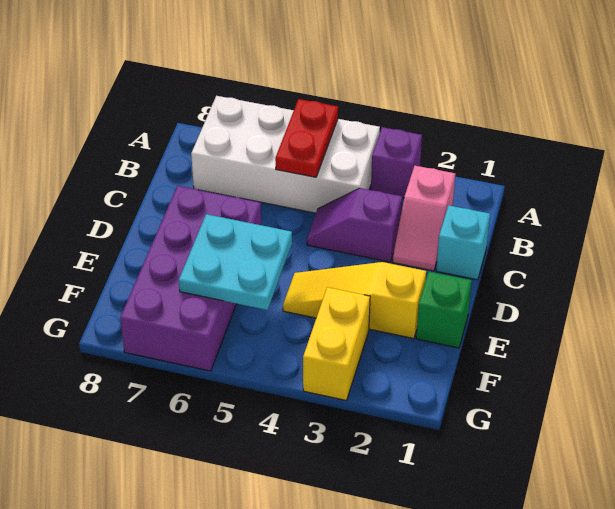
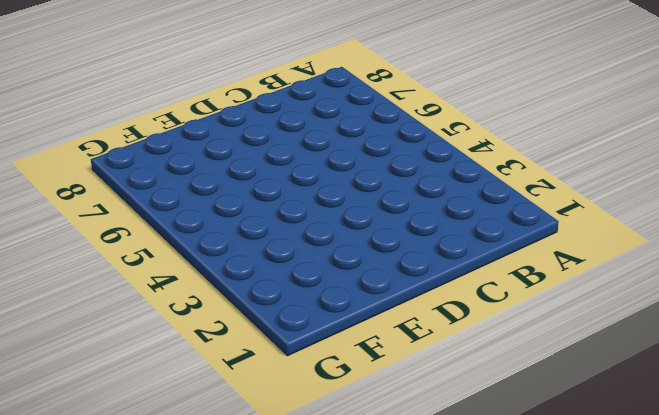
none -> purple brick A3 level 1
none -> white brick A4:B7 level 1

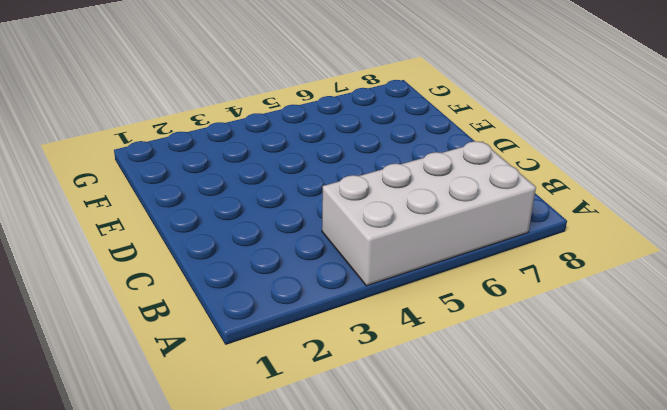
none -> purple brick A3 level 1
none -> pink slope B2:C2 level 1 top B

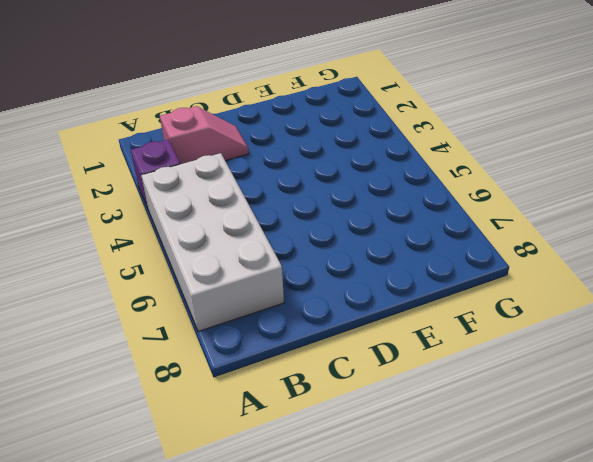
none -> cyan brick C1 level 1
none -> purple slope C3:C4 level 1 top 3

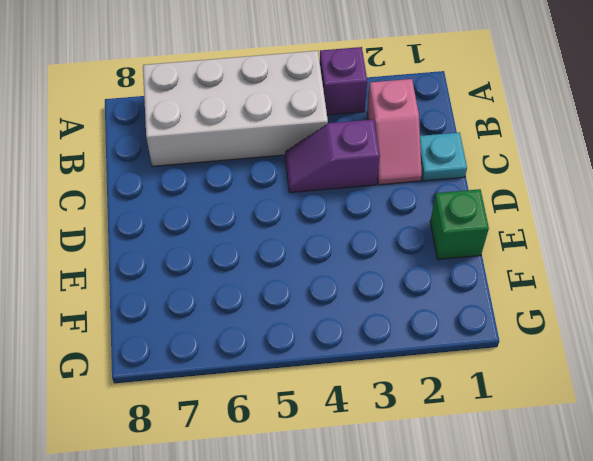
cyan plate C1 level 1 -> cyan brick C1 level 1
none -> purple brick D6:G7 level 1
none -> yellow slope E2:E4 level 1 top 2

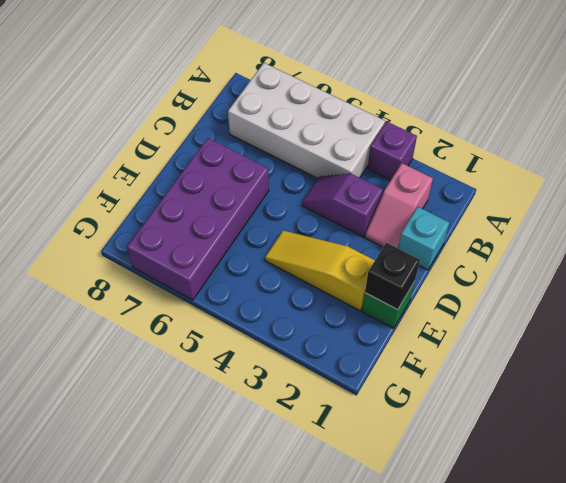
black brick E1 level 2 -> none
none -> yellow brick F3:G3 level 1
none -> red plate A5:B5 level 2

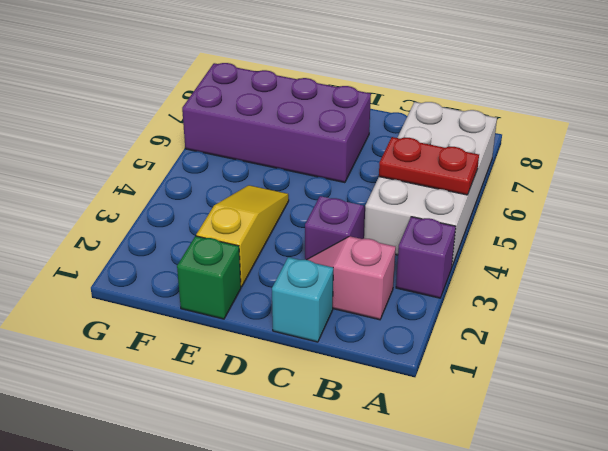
none -> yellow brick F3:G3 level 1
none -> cyan plate E5:F6 level 2

